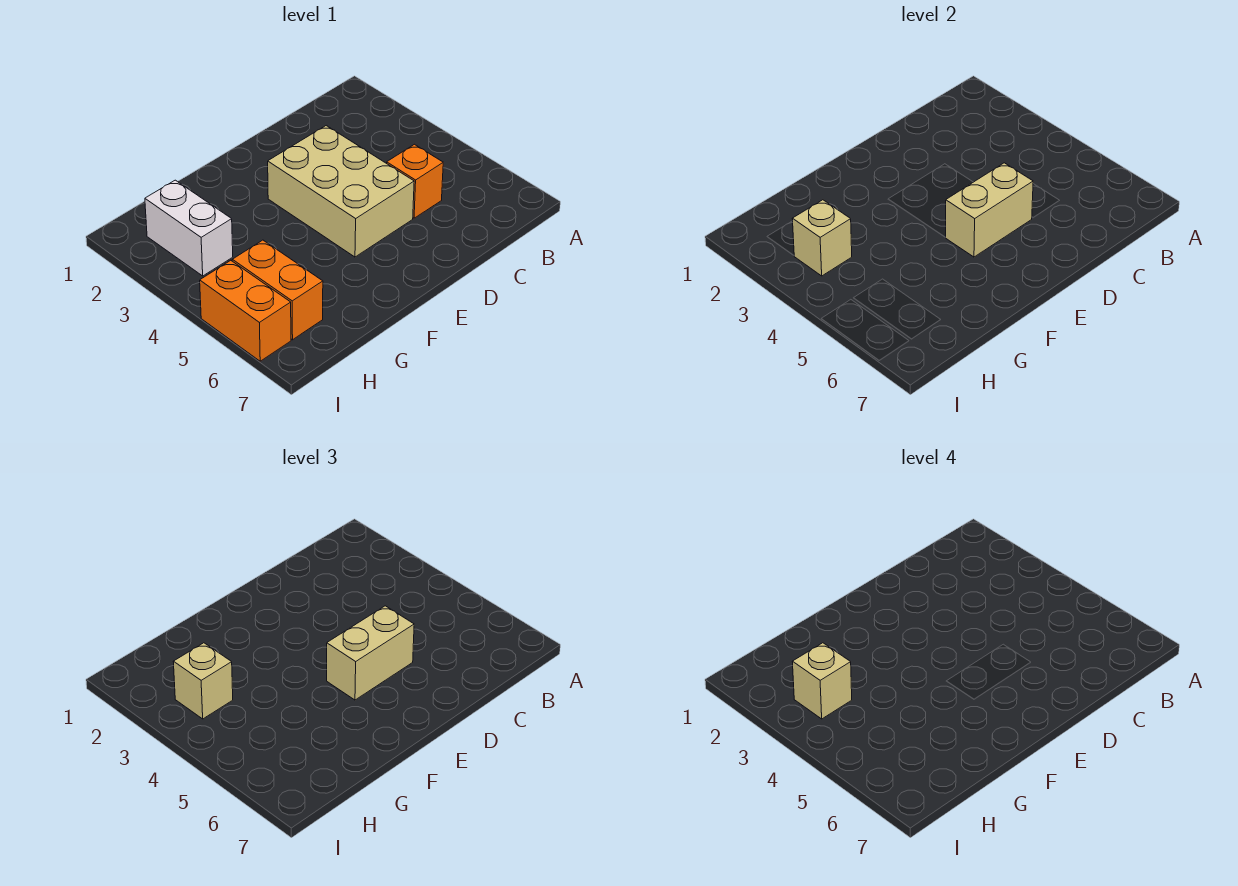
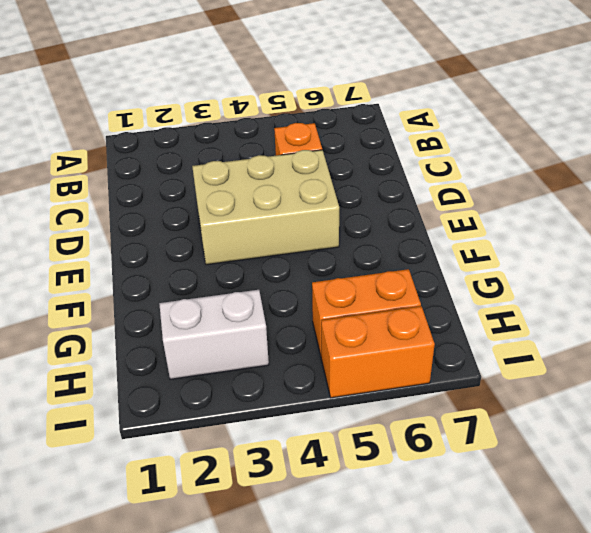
none -> tan brick D5:E5 level 2
none -> tan brick H3 level 2

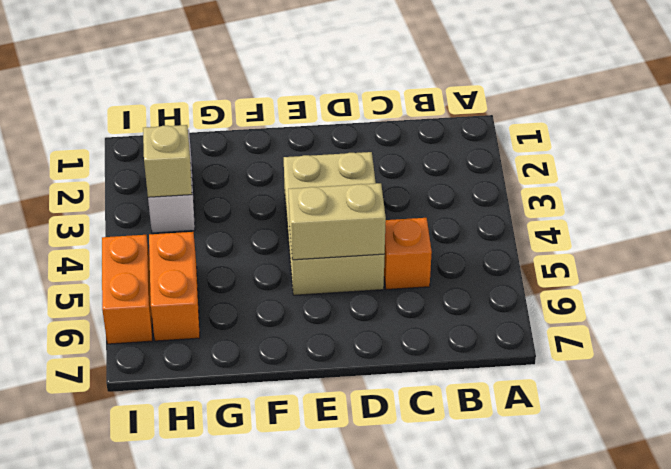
none -> tan brick D5:E5 level 3
none -> tan brick H3 level 3

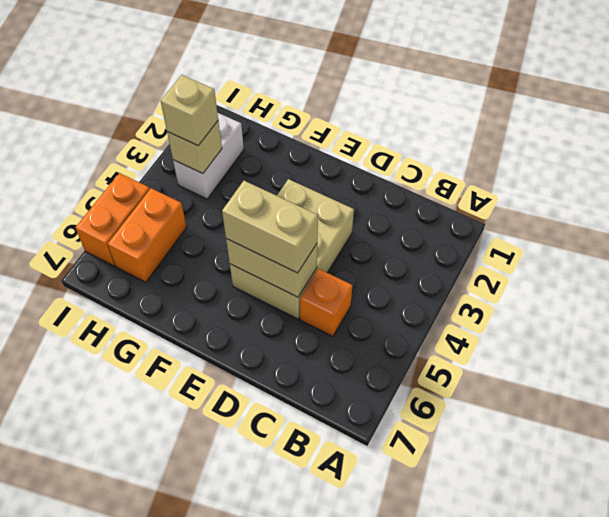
none -> tan brick H3 level 4

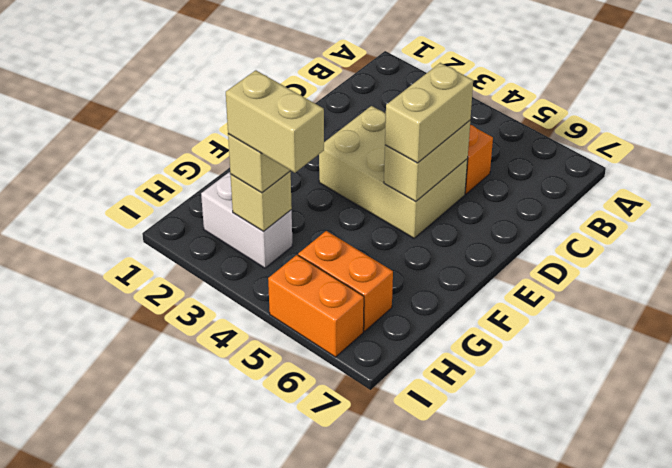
tan brick H3:H4 level 4 -> tan brick H3 level 4

